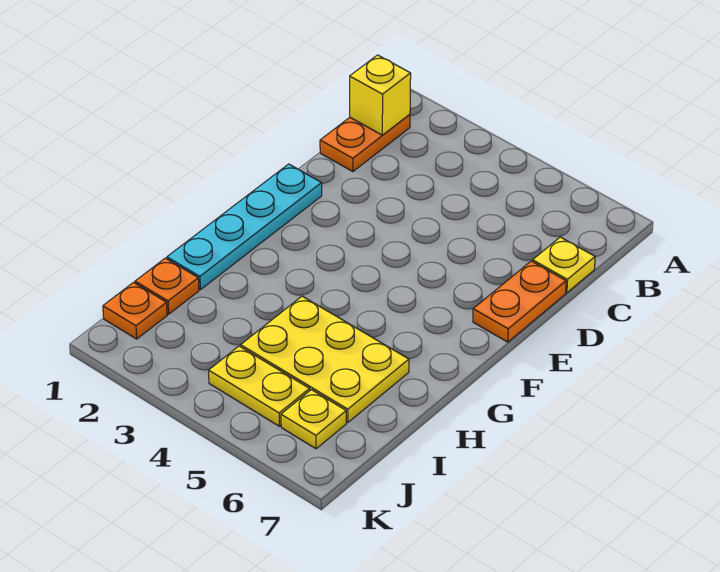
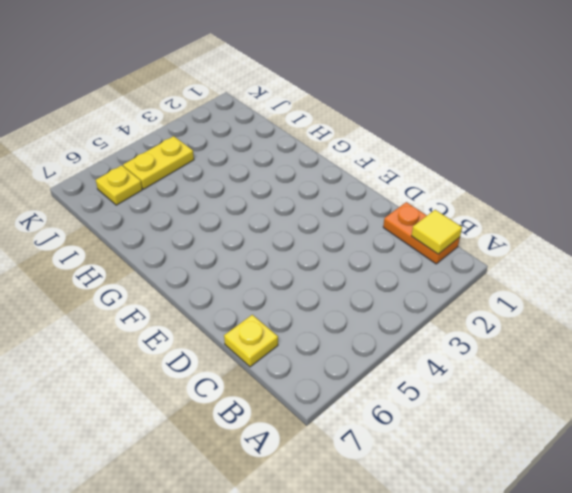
yellow tile B1 level 2 -> yellow brick B1 level 2
none -> orange plate D7:E7 level 1
none -> cyan plate E1:H1 level 1

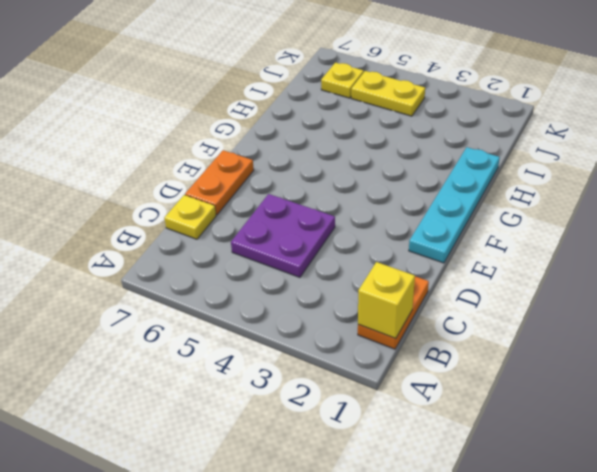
purple plate C4:D5 level 1 -> none
none -> yellow plate H4:I6 level 1
none -> orange plate I1 level 1

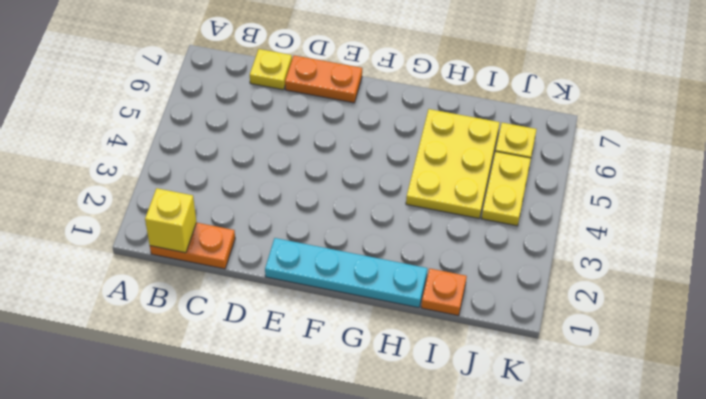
none -> orange plate J1 level 1

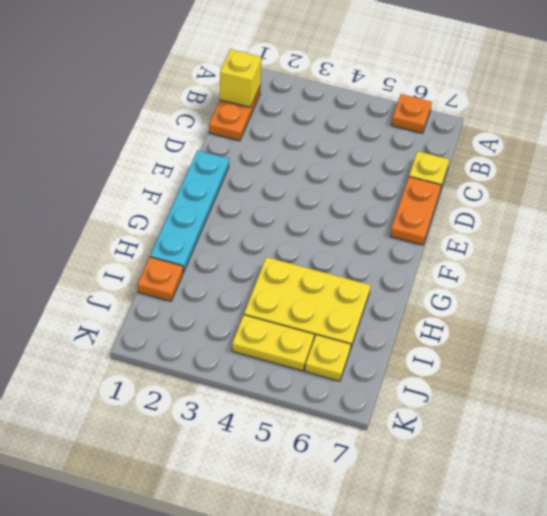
orange plate A6 level 1 -> orange plate J1 level 1

